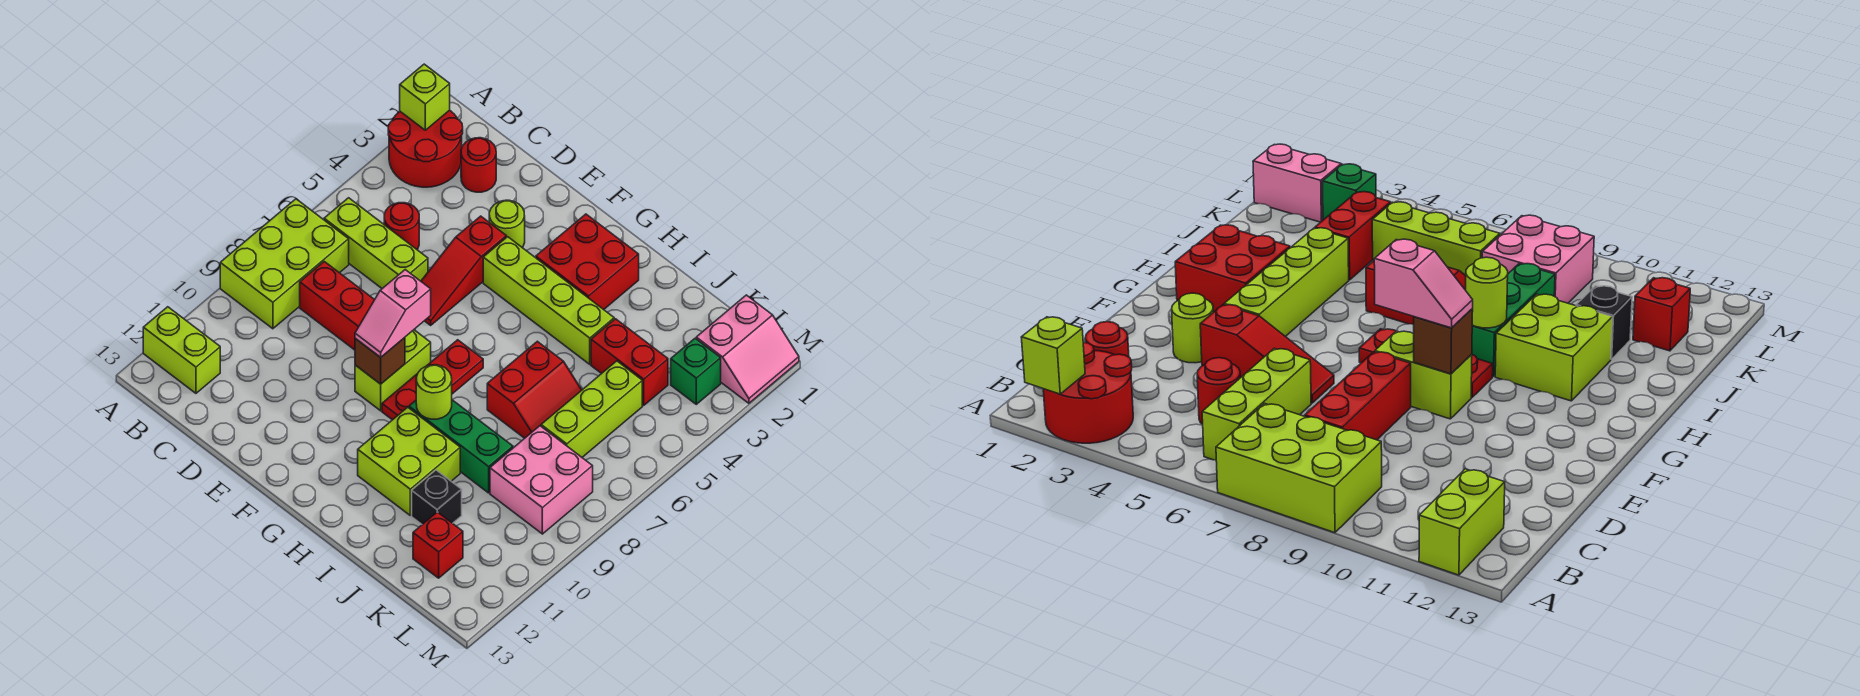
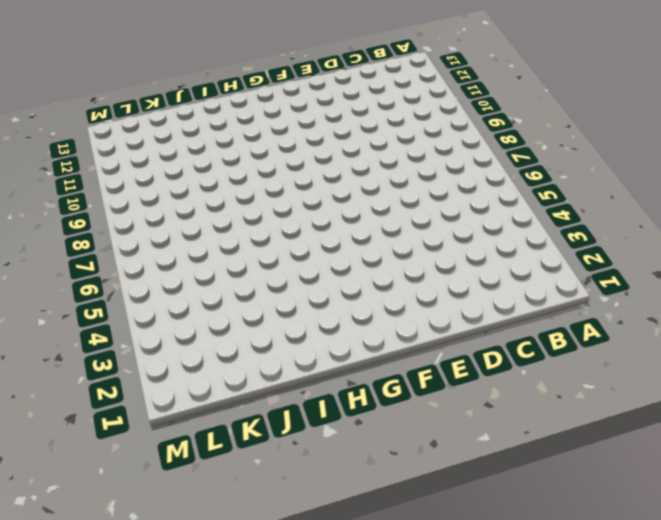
none -> red round brick A2:B3 level 1
none -> lime brick A7:B9 level 1
none -> lime brick A12:B12 level 1

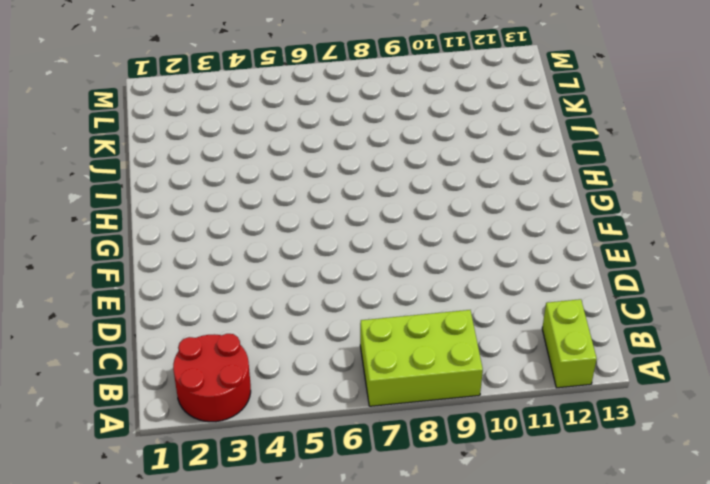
none -> lime brick B6:D6 level 1
none -> red round brick C2 level 1
none -> red round brick C5 level 1

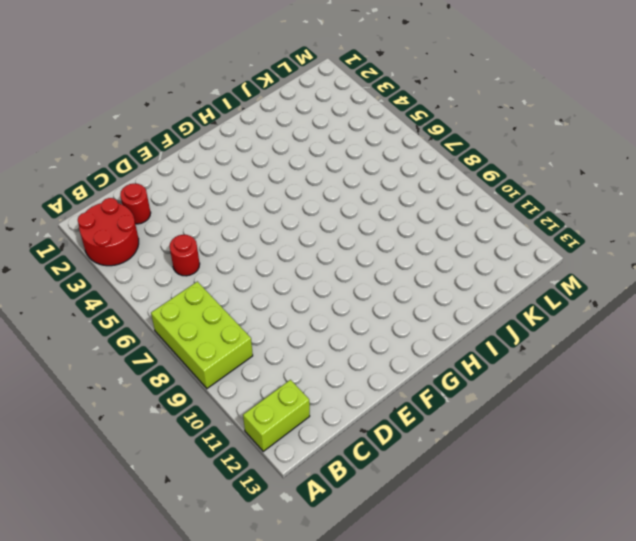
none -> lime brick B6:D6 level 1
none -> red brick C8:E8 level 1
none -> lime round brick E3 level 1

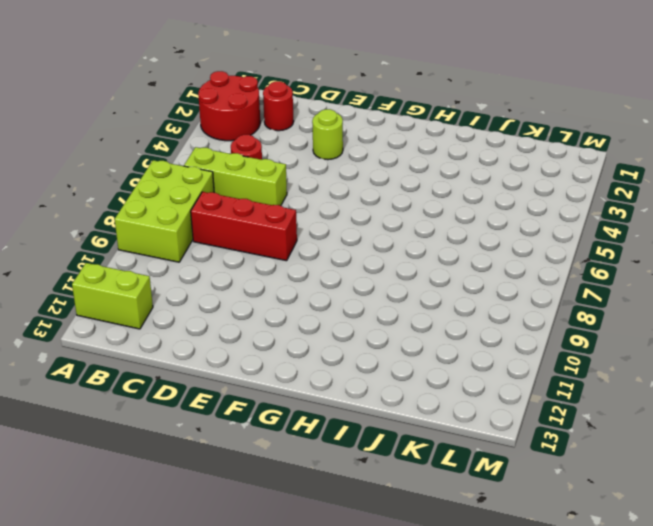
none -> red slope E4:E6 level 1 top 4
none -> lime brick F4:I4 level 1
none -> lime brick F8:F9 level 1

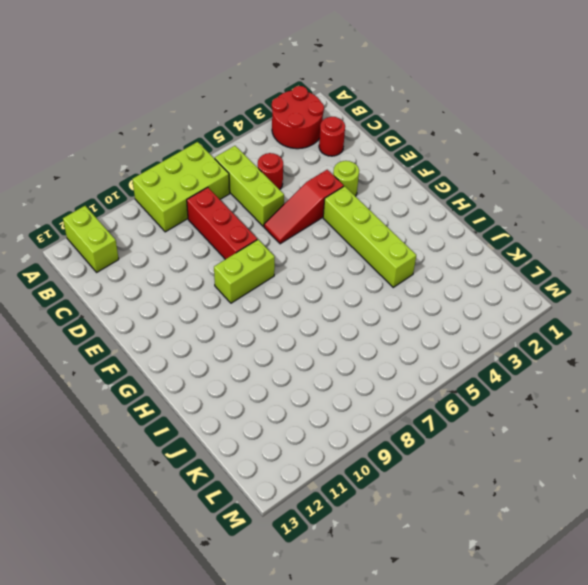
none -> red brick G2:H3 level 1
none -> red plate G7:G9 level 1
none -> green brick H9:J9 level 1

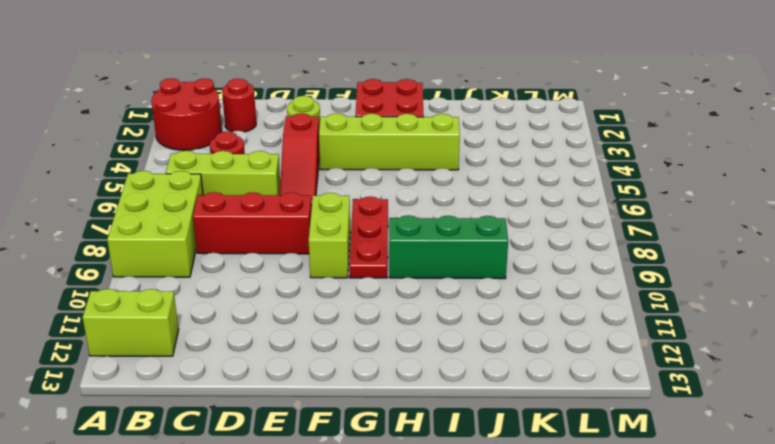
none -> lime brick H10:I11 level 1
none -> red slope I6:J7 level 1 top I
none -> red brick J4:K4 level 1

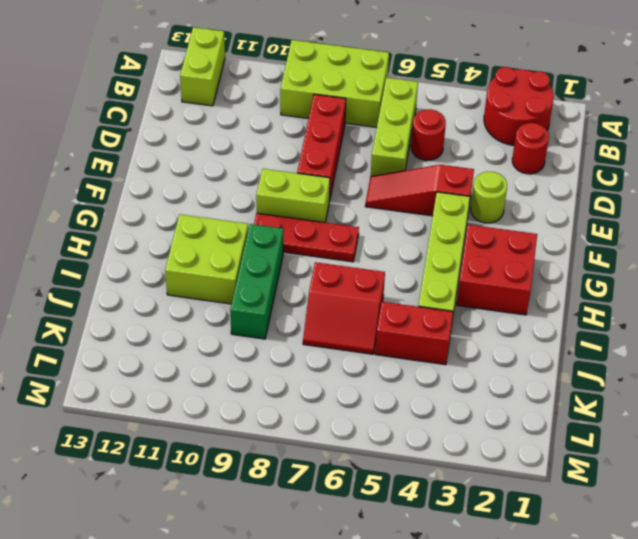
red brick J4:J5 level 1 -> red brick J4:K4 level 1
none -> black brick J11 level 1
none -> lime brick K5:K7 level 1
none -> pink brick K8:L9 level 1

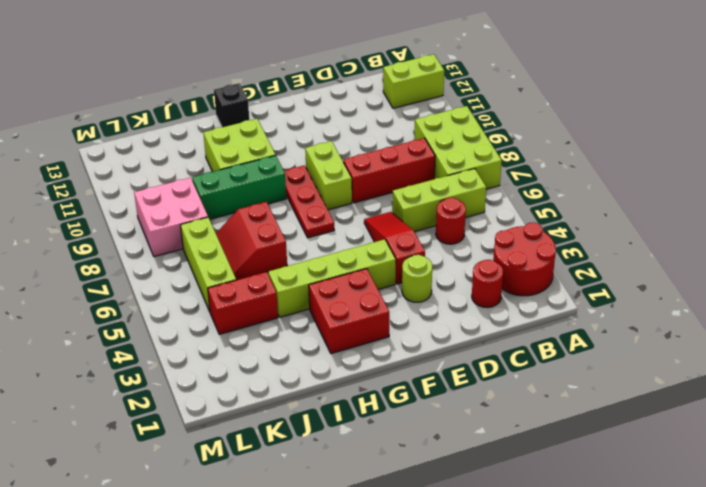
black brick H13 level 1 -> black brick J11 level 1
none -> red brick K12 level 1
none -> pink slope L1:M2 level 1 top L
none -> green brick L3 level 1

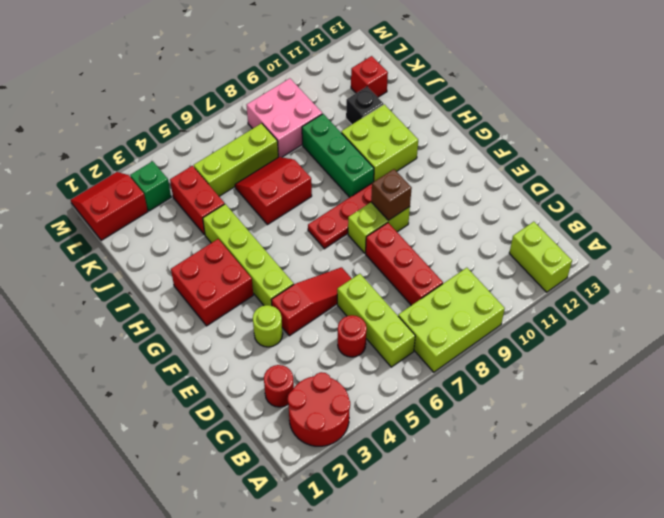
red slope L1:M2 level 1 top L -> pink slope L1:M2 level 1 top L
none -> lime brick A2 level 2
none -> lime round brick H9 level 2
none -> pink slope F8:F9 level 3 top 8

